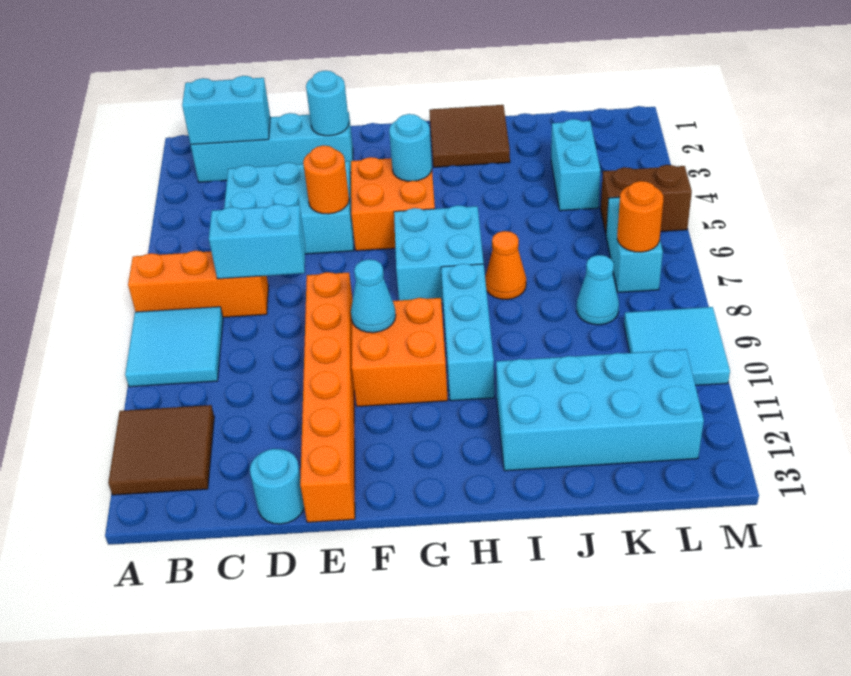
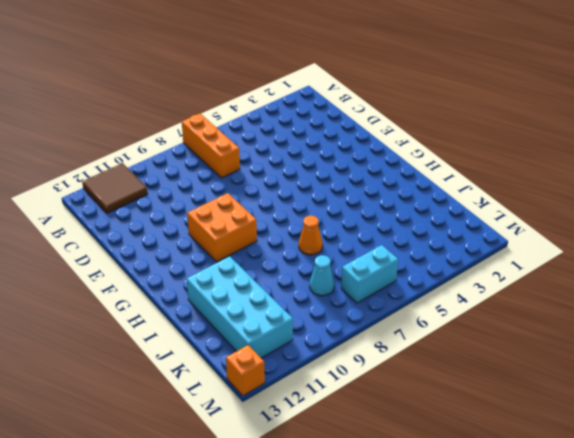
orange brick M13 level 1 -> none
none -> cyan tile A8:B9 level 1
none -> cyan brick B2:E2 level 1
none -> cyan brick C4:E5 level 1

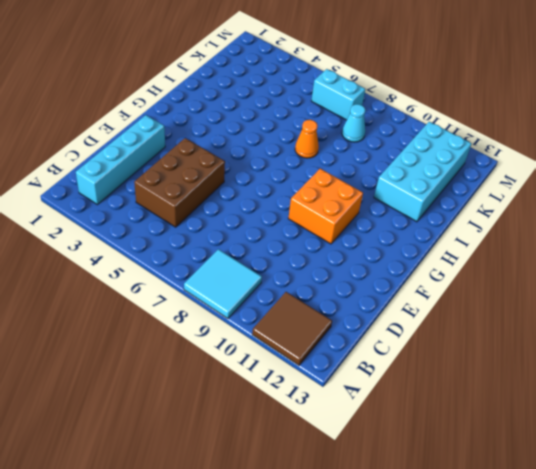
brown brick C4:E5 level 1 -> cyan brick C4:E5 level 1
none -> orange brick A7:C7 level 1
none -> cyan round brick D13 level 1
none -> orange brick E8:E13 level 1

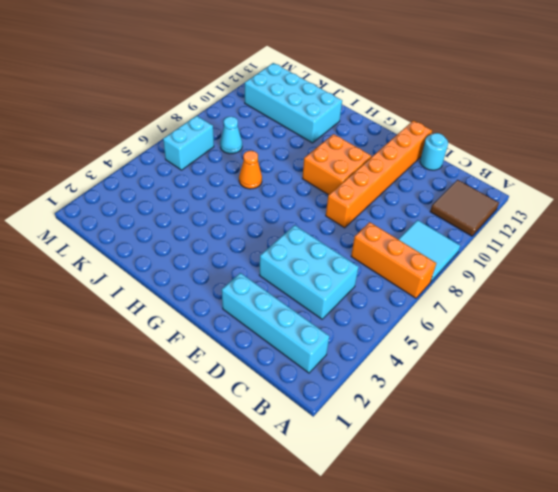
none -> orange brick F4:G5 level 1
none -> cyan brick G6:H7 level 1
none -> brown tile H1:I2 level 1

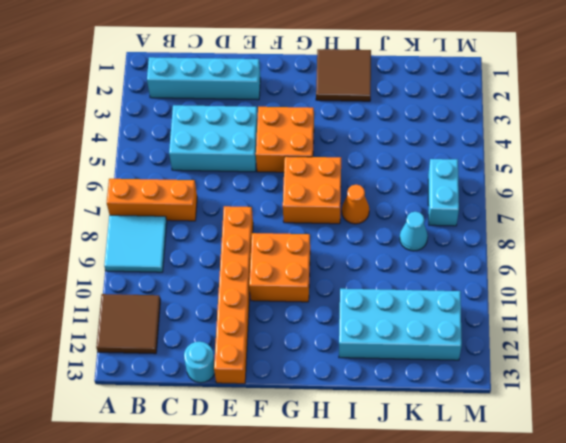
orange brick G6:H7 level 1 -> cyan brick G6:H7 level 1
none -> cyan brick H8:H10 level 1
none -> cyan brick K3:K4 level 1
none -> brown brick L5:M5 level 1

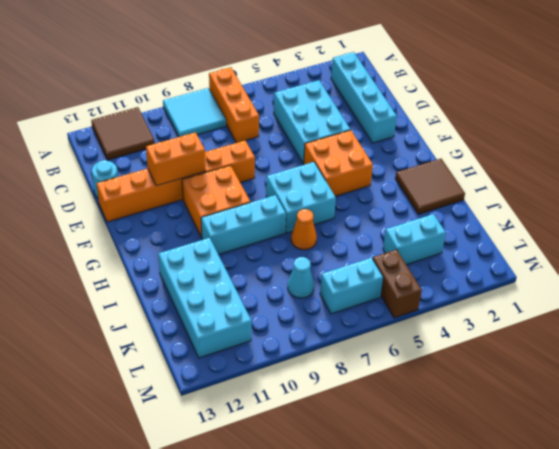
orange brick E10:E11 level 2 -> none
none -> cyan tile L9:M10 level 1
none -> cyan brick B2:C2 level 2
none -> cyan brick C7:D7 level 2

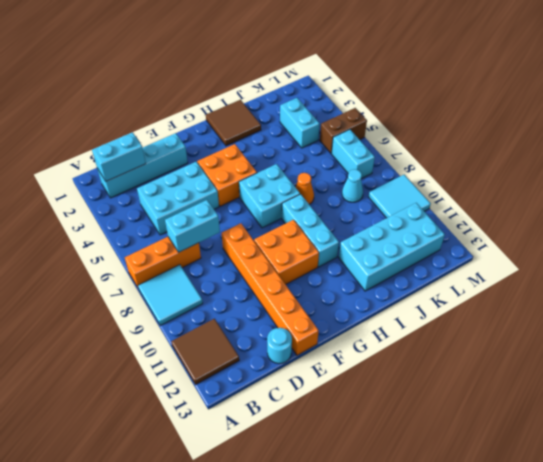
none -> cyan round brick E2 level 2
none -> orange round brick E5 level 2
none -> cyan cone F9 level 2

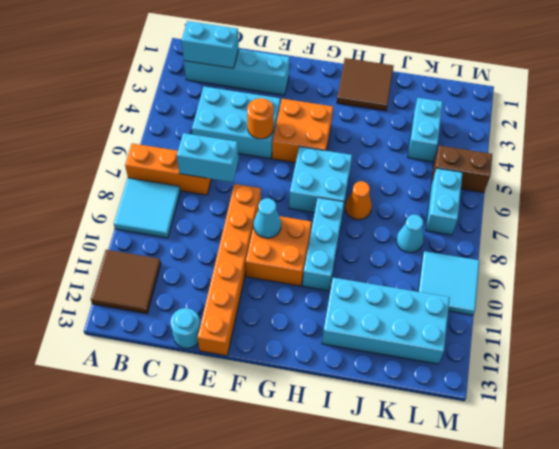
none -> cyan round brick E2 level 2
none -> cyan round brick G4 level 2
none -> orange round brick L7 level 2

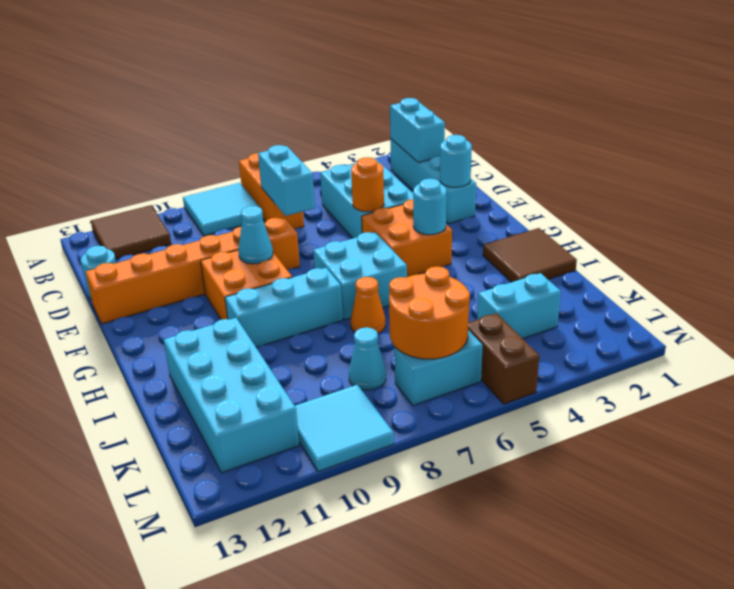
orange round brick K6:L7 level 2 -> orange round brick L7 level 2

